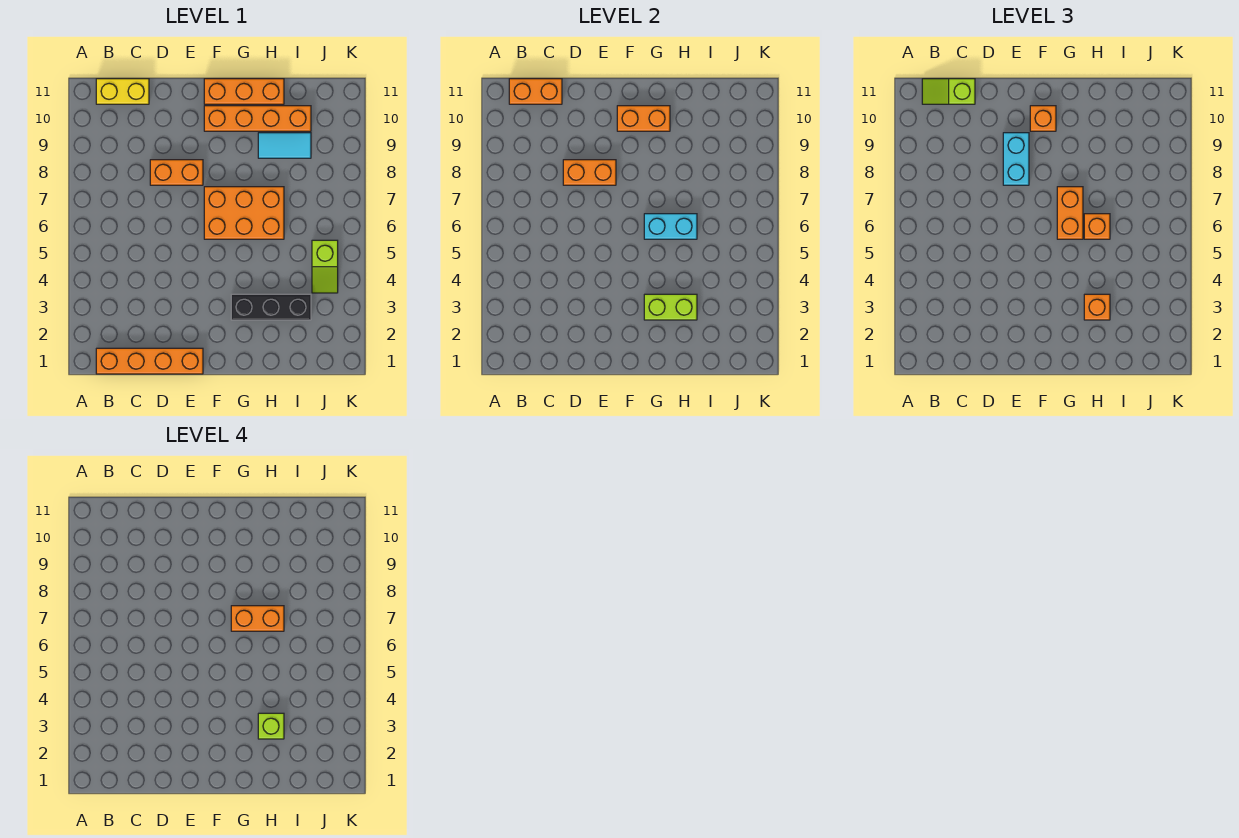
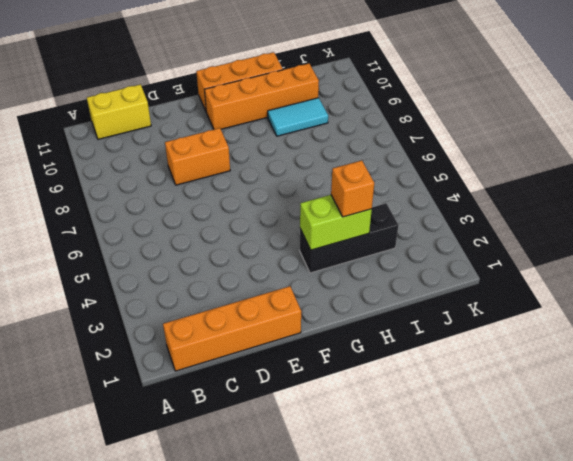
none -> orange brick F6:H7 level 1
none -> lime slope J4:J5 level 1 top 5
none -> orange brick B11:C11 level 2

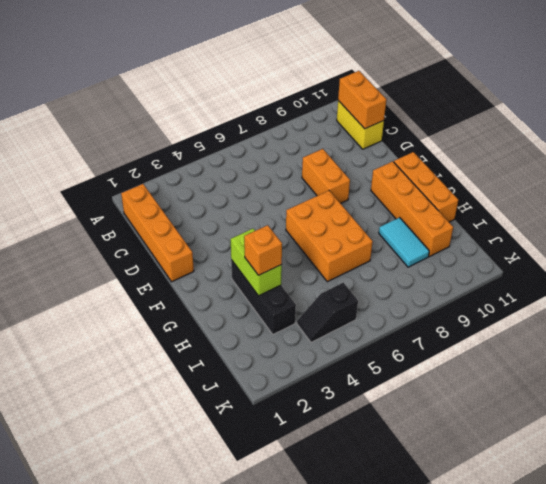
black slope J4:J5 level 1 top 5 -> lime slope J4:J5 level 1 top 5
none -> orange brick D8:E8 level 2
none -> orange brick F10:G10 level 2
none -> cyan brick G6:H6 level 2

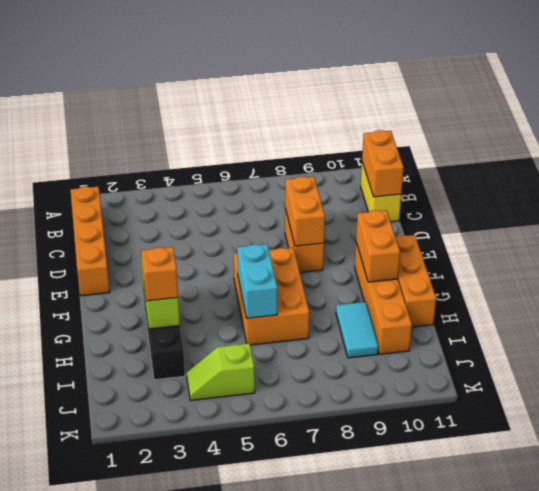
none -> lime slope B11:C11 level 3 top C
none -> cyan brick E8:E9 level 3
none -> orange brick F10 level 3

